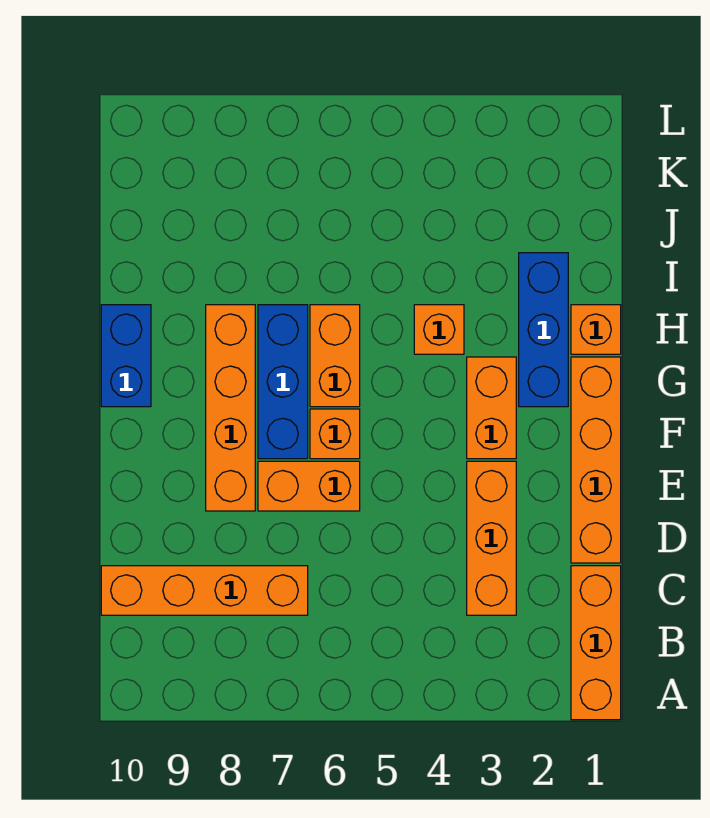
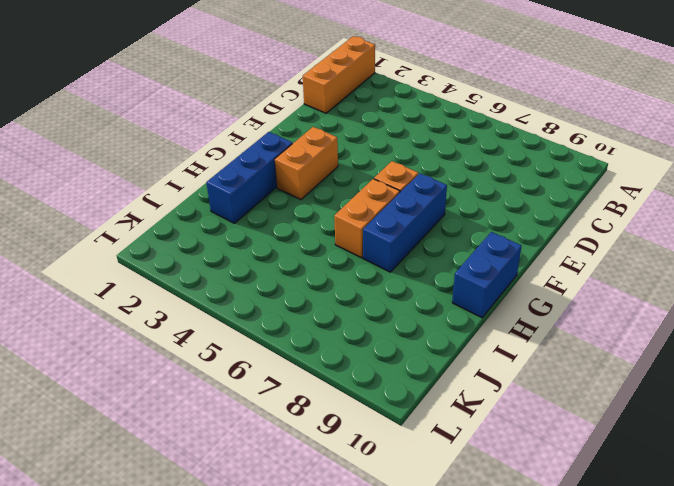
none -> orange brick C3:E3 level 1
none -> orange brick C7:C10 level 1
none -> orange brick D1:G1 level 1

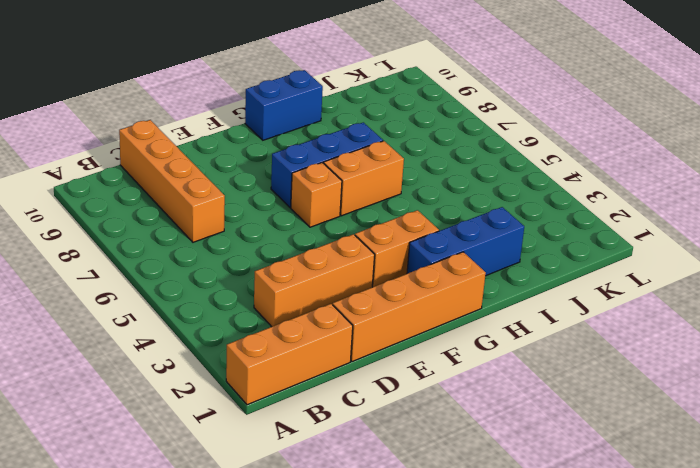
none -> orange brick E6:E7 level 1
none -> orange brick E8:H8 level 1
none -> orange brick H1 level 1

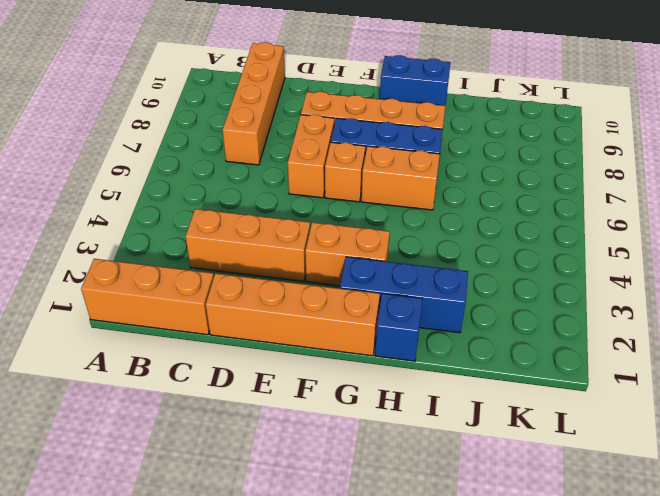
blue brick H1 level 1 -> orange brick H1 level 1
none -> orange brick H4 level 1

